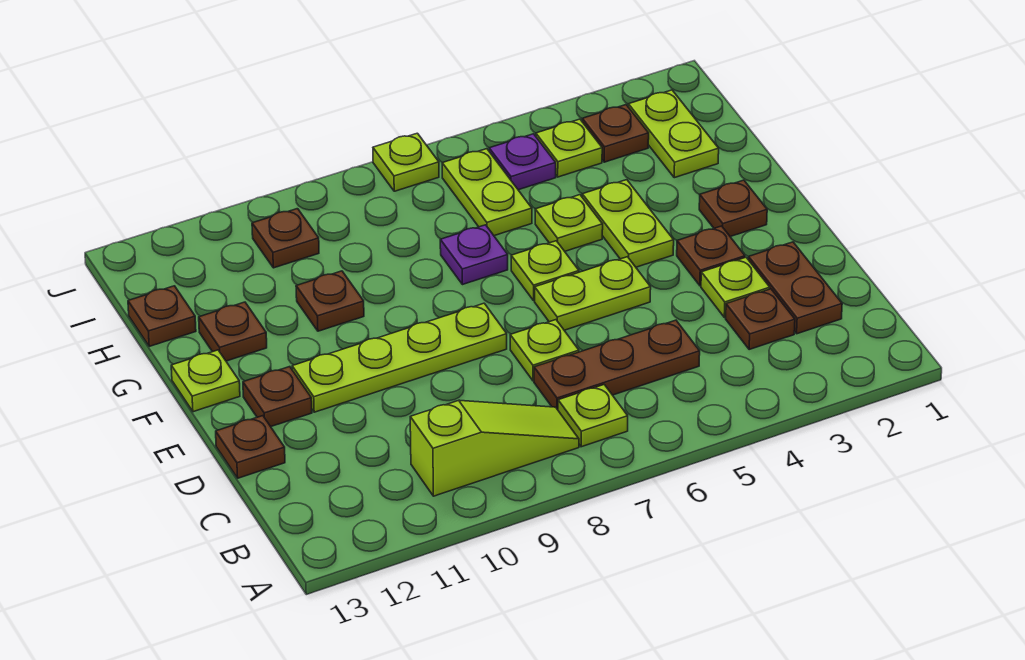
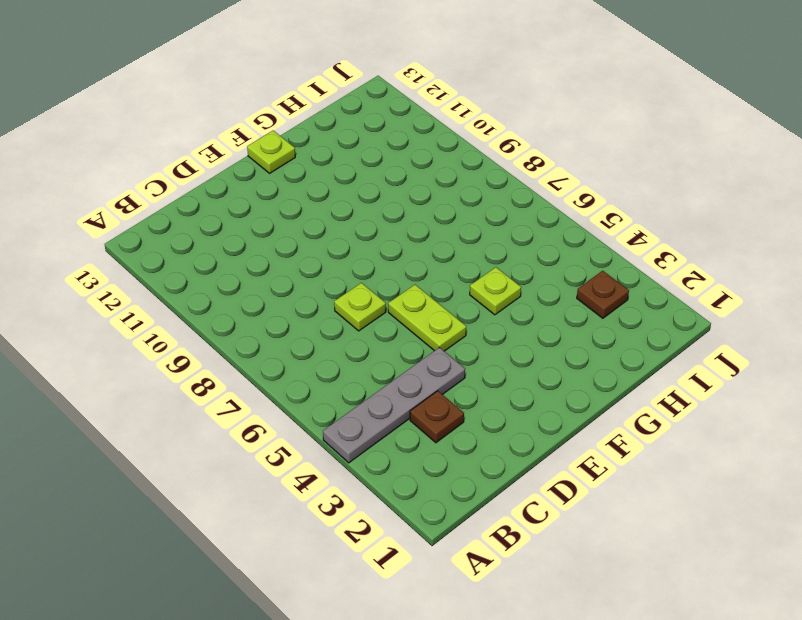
grey plate A4:D4 level 1 -> none
none -> lime plate B7 level 1
none -> lime slope B8:B10 level 1 top 10
none -> brown plate C2:D2 level 1

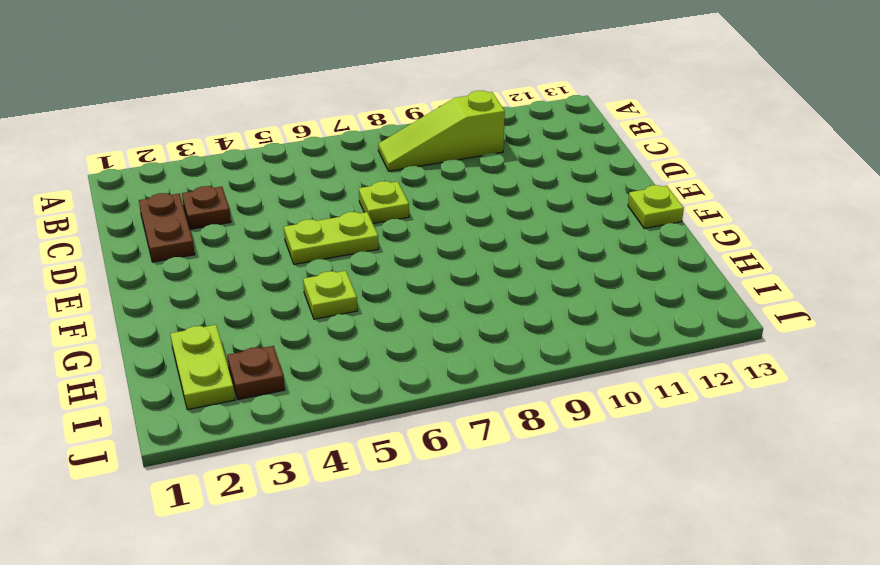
none -> lime plate B7 level 1
none -> brown plate C5:C7 level 1
none -> lime plate D3 level 1

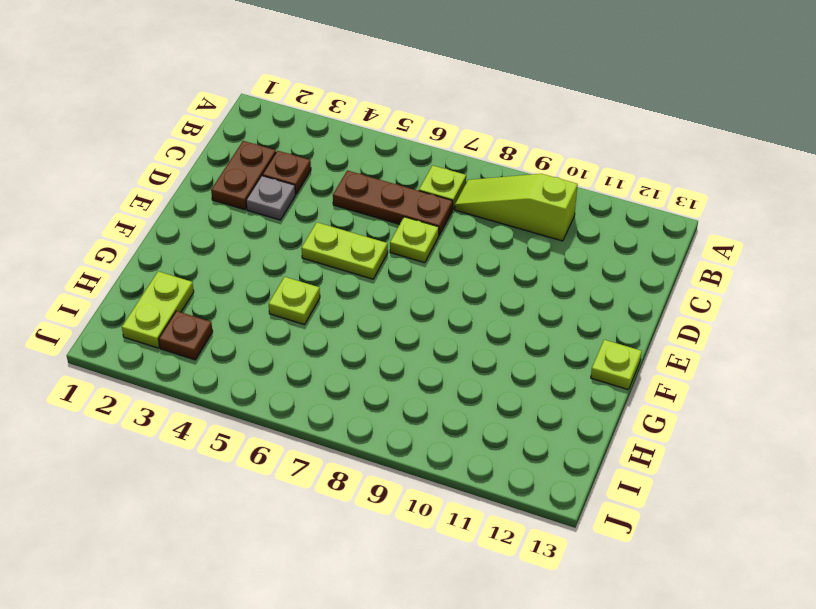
grey plate D3 level 1 -> lime plate D3 level 1
none -> brown plate D13 level 1
none -> brown plate E3 level 1
none -> lime plate E8:E11 level 1

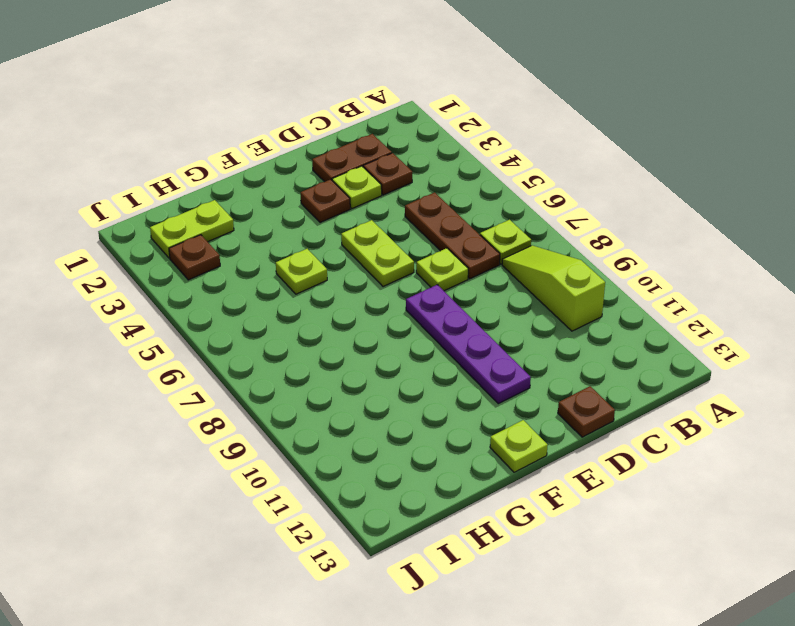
purple plate E8:E11 level 1 -> lime plate E8:E11 level 1
none -> brown plate E12 level 1
none -> brown plate F2 level 1
none -> lime plate F4:G4 level 1

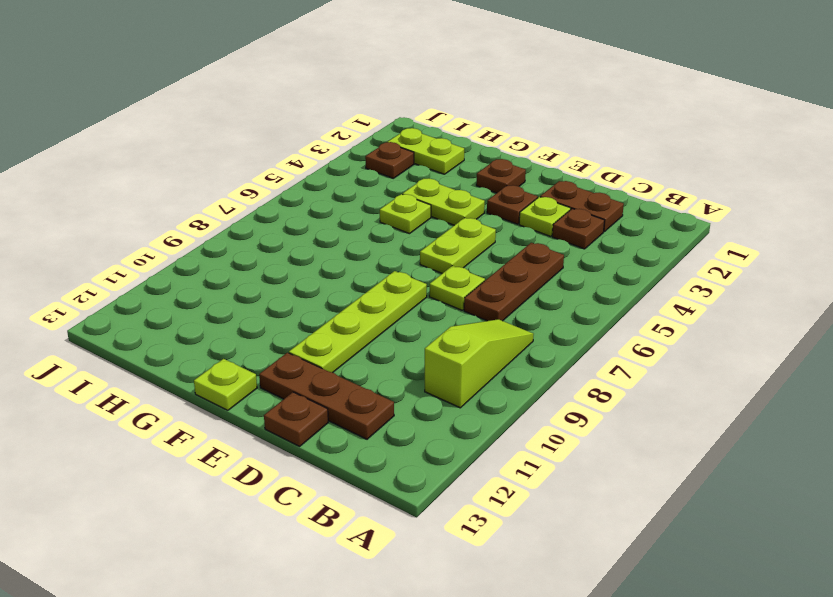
brown plate C12:E12 level 1 -> brown plate E12 level 1
none -> lime plate B7 level 1
none -> lime plate F6 level 1
none -> purple plate G7 level 1

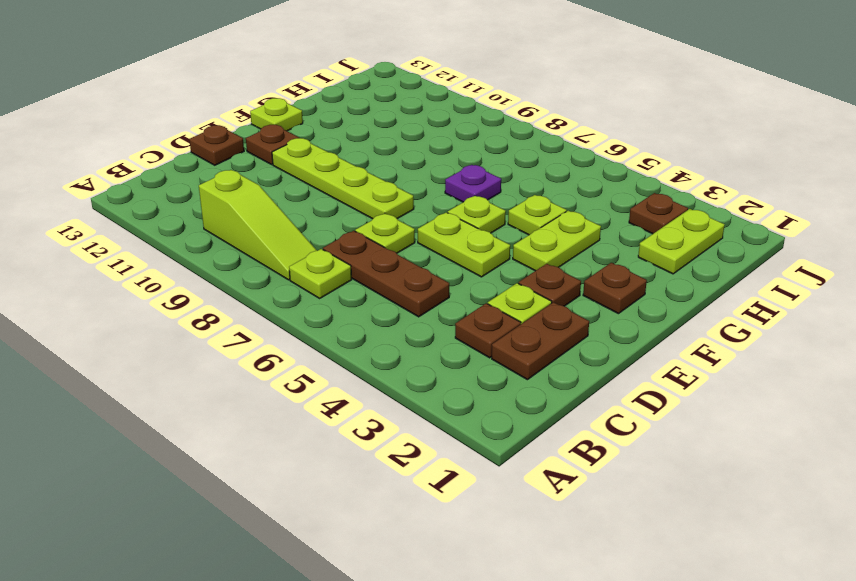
none -> brown plate G10 level 1
none -> brown plate G12 level 1
none -> lime plate H6:I6 level 1

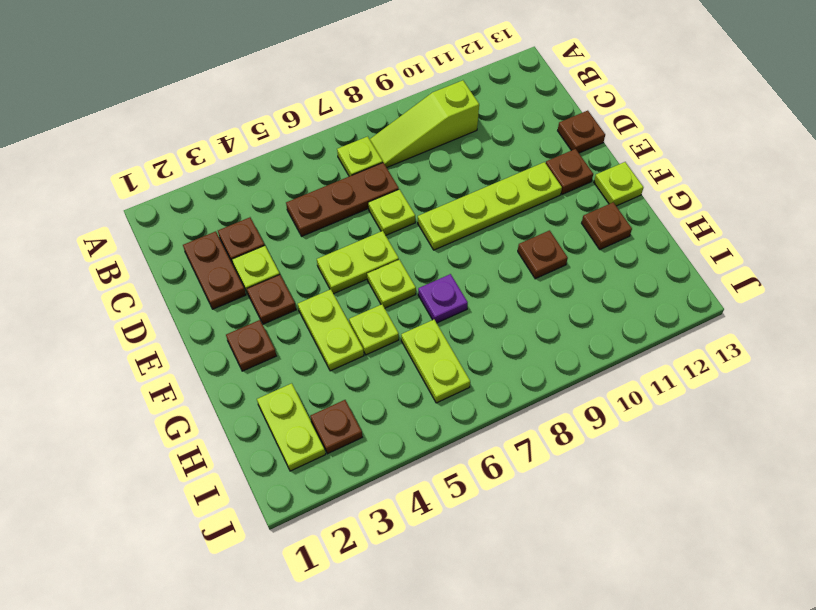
none -> brown plate H13 level 1
none -> lime plate I4 level 1
none -> purple plate I5 level 1

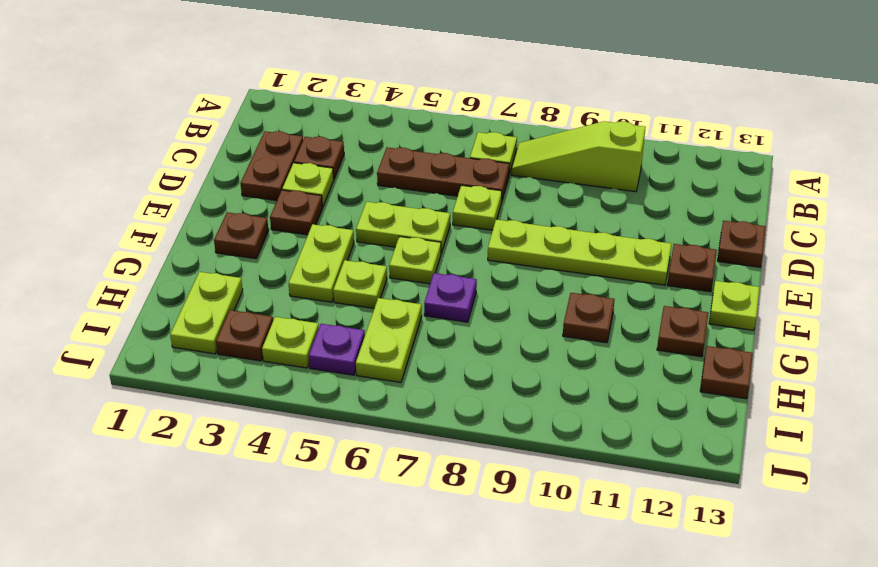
none -> brown plate I10 level 1
none -> lime plate J7 level 1

